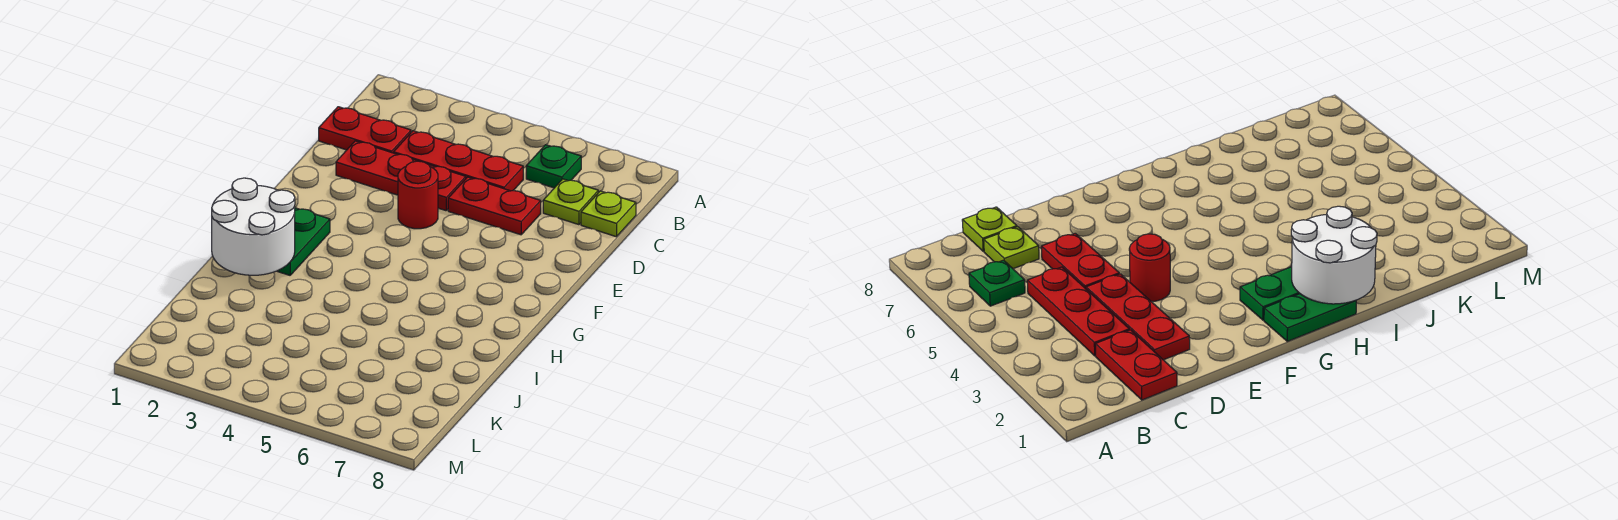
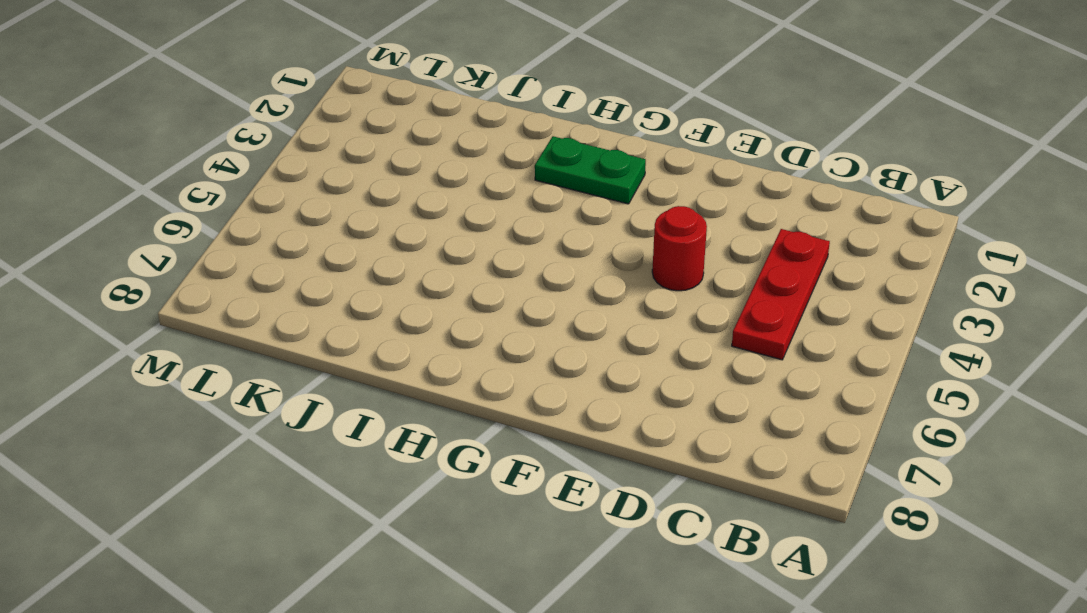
none -> green plate B6 level 1
none -> red plate C1:C2 level 1

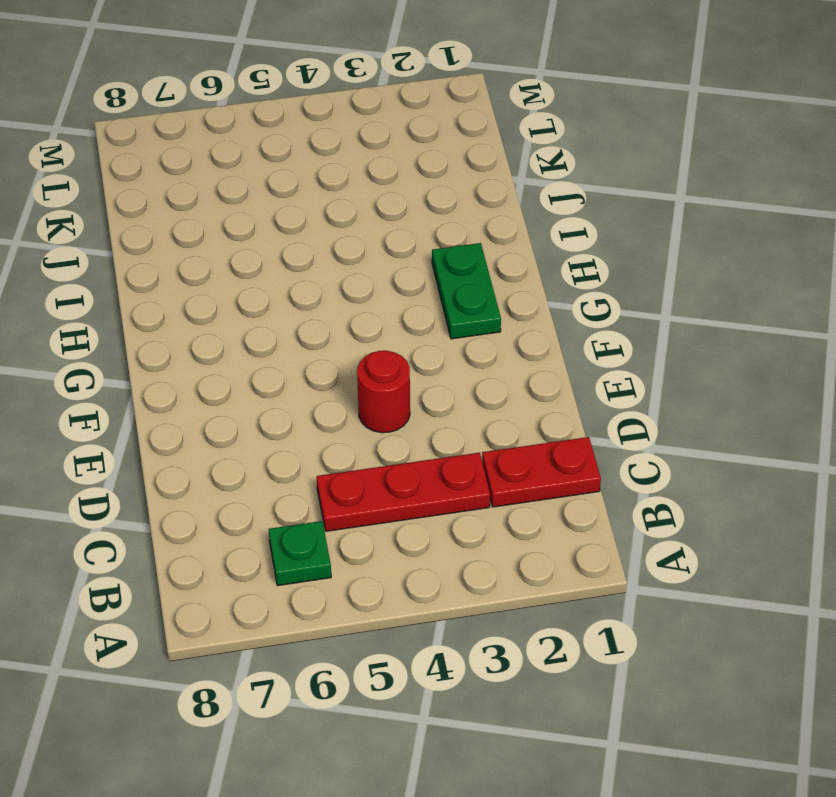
none -> lime plate C7 level 1
none -> lime plate C8 level 1

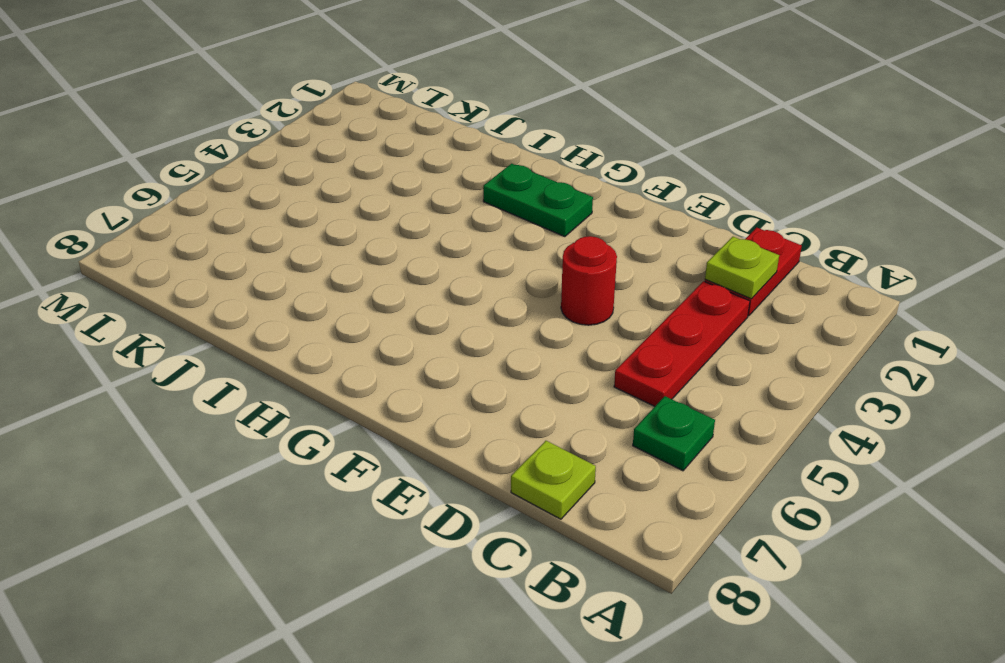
lime plate C2 level 2 -> lime plate C7 level 1
none -> red plate D2:D4 level 1
none -> red plate D5:D6 level 1

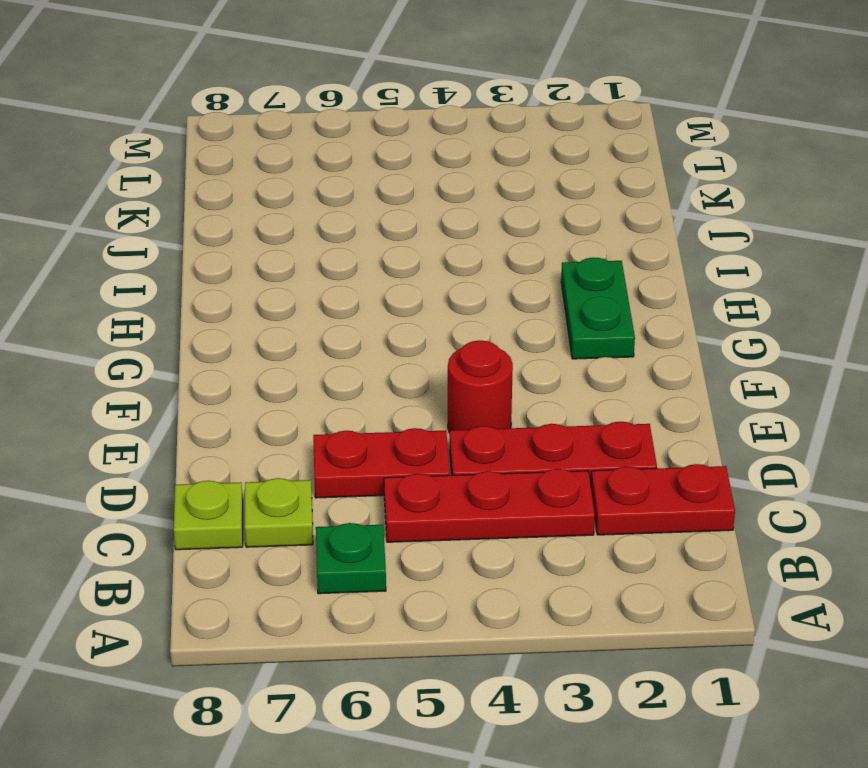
none -> green plate G1:H1 level 1
none -> white round brick H1:I2 level 2

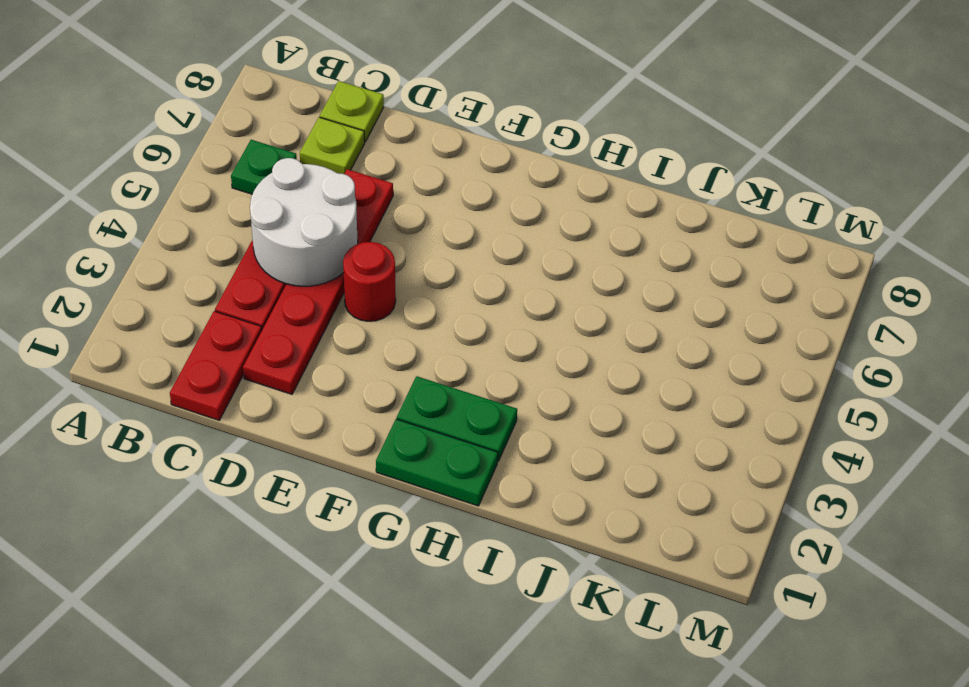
white round brick C4:D5 level 2 -> white round brick H1:I2 level 2

